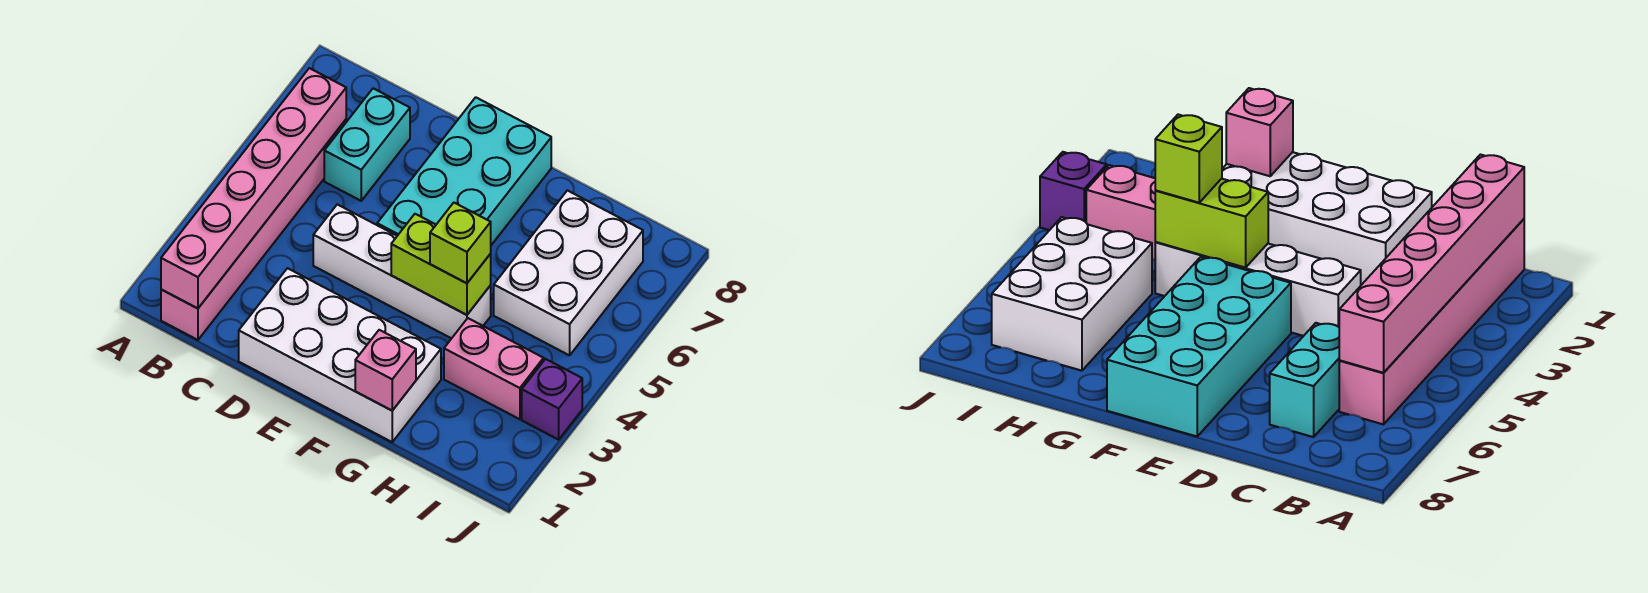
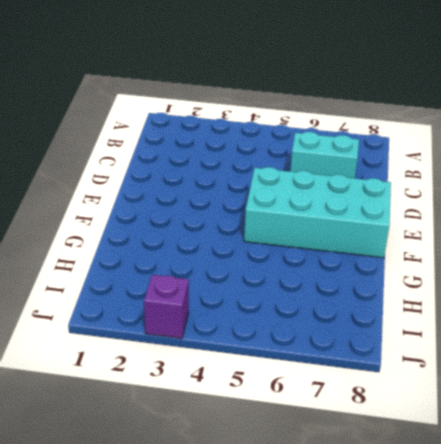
none -> pink brick B1:B6 level 1
none -> white brick D1:G2 level 1
none -> white brick D4:G4 level 1

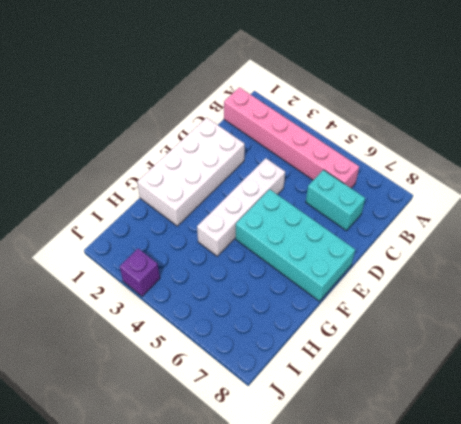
none -> pink brick H3:I3 level 1
none -> white brick H5:I7 level 1
none -> pink brick B1:B6 level 2

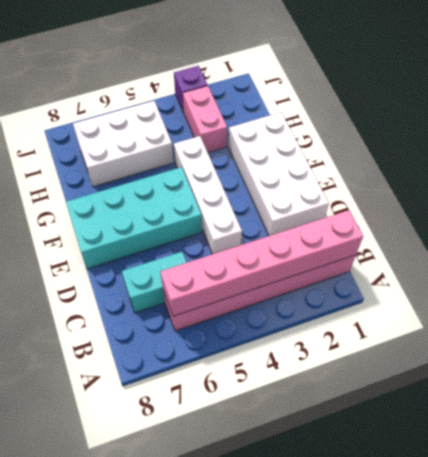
none -> lime brick F4:G4 level 2
none -> pink brick G1 level 2
none -> lime brick G4 level 3

